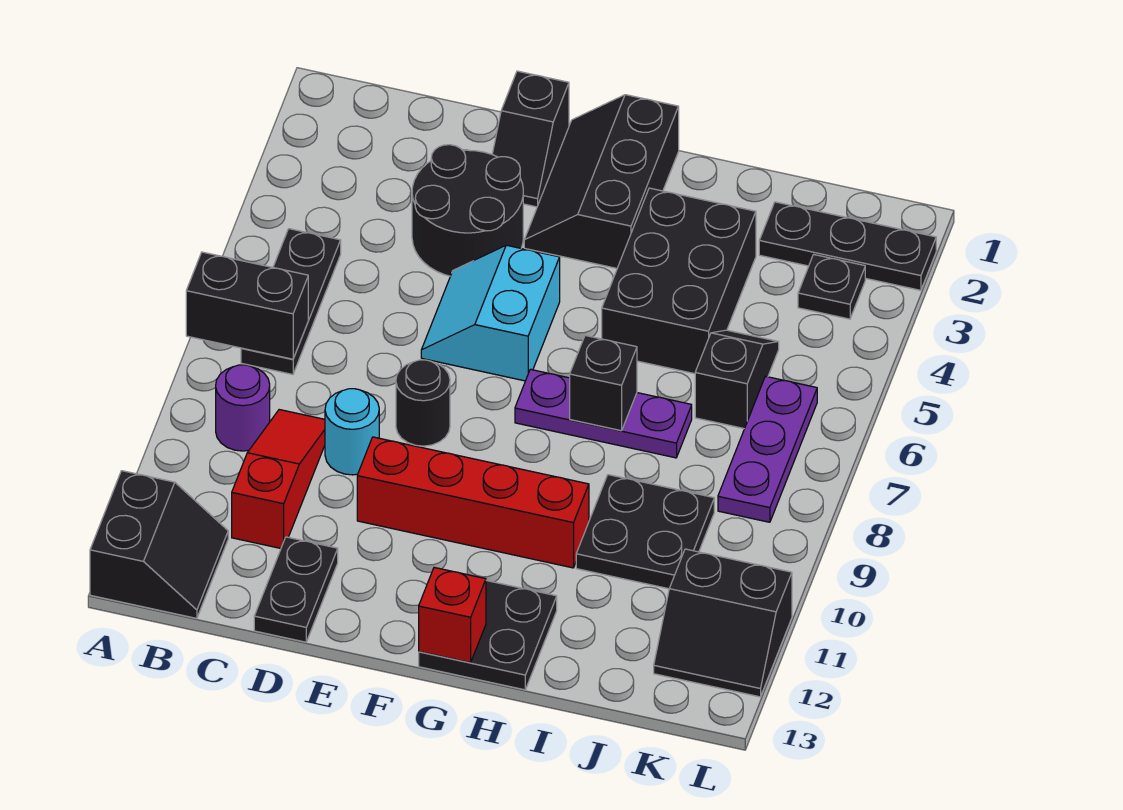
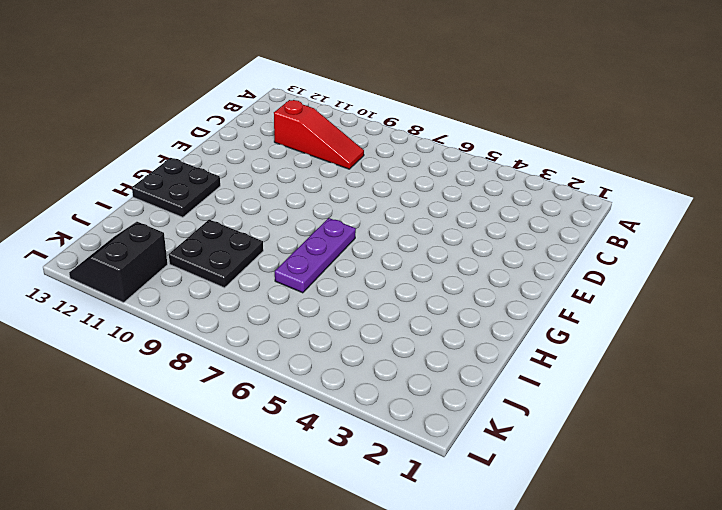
none -> black slope A12:B13 level 1 top A
none -> black plate B5:B7 level 1
none -> purple round brick B9 level 1

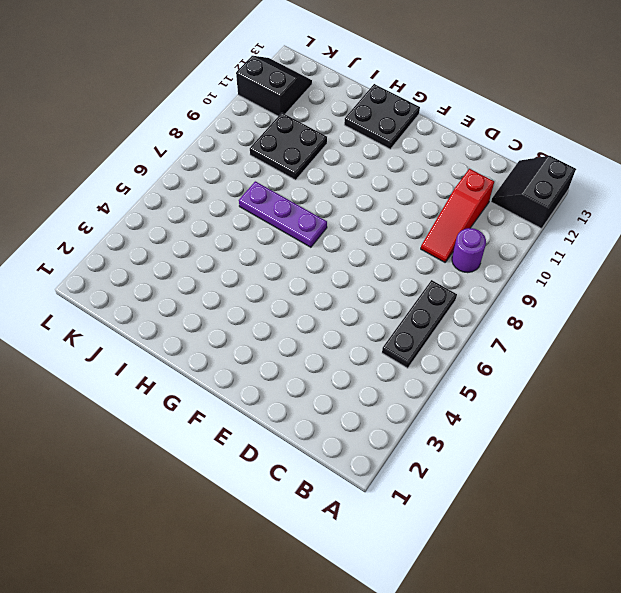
none -> black round brick D3:E4 level 1
none -> cyan round brick D9 level 1
none -> black plate D12:D13 level 1

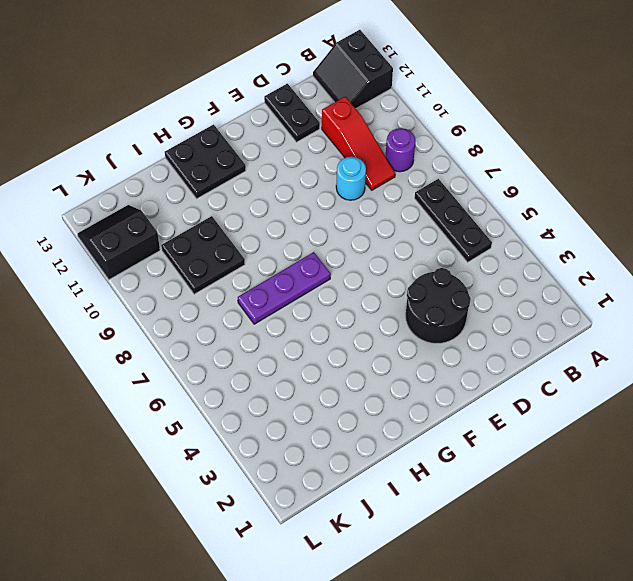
none -> black slope E1:E2 level 1 top 1
none -> cyan slope E5:F6 level 1 top F
none -> black round brick E8 level 1

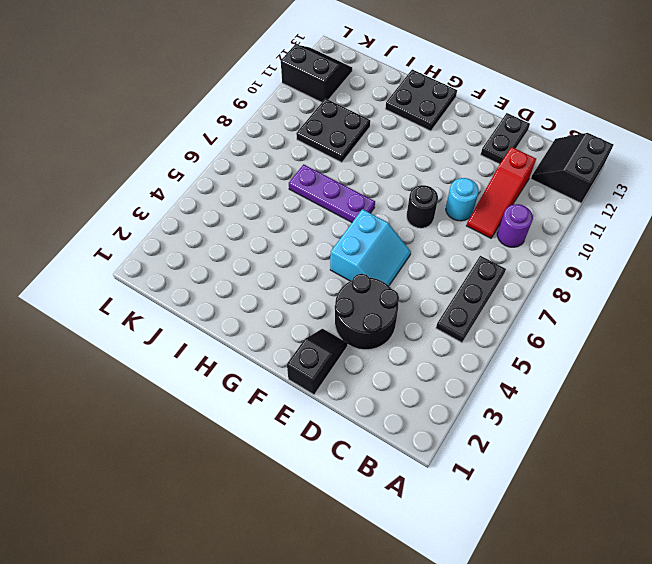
none -> red brick E10:H10 level 1
none -> black slope F1:G3 level 1 top G
none -> black brick H3:I5 level 1

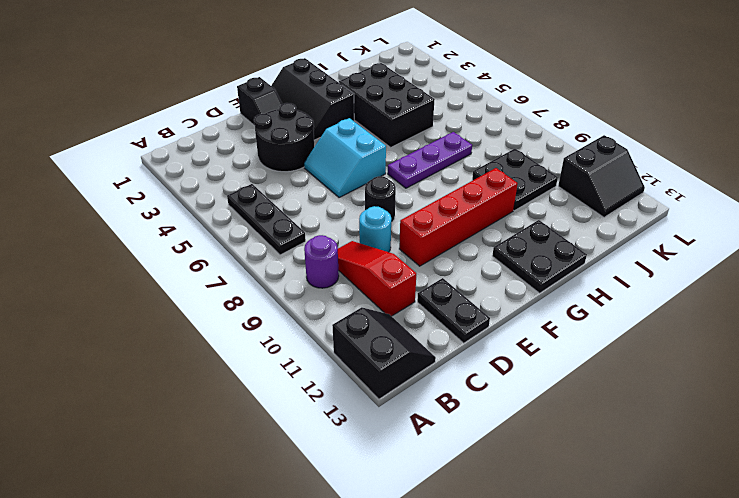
none -> black plate J2:L2 level 1
none -> black slope J5:J6 level 1 top 6
none -> black plate K3 level 1

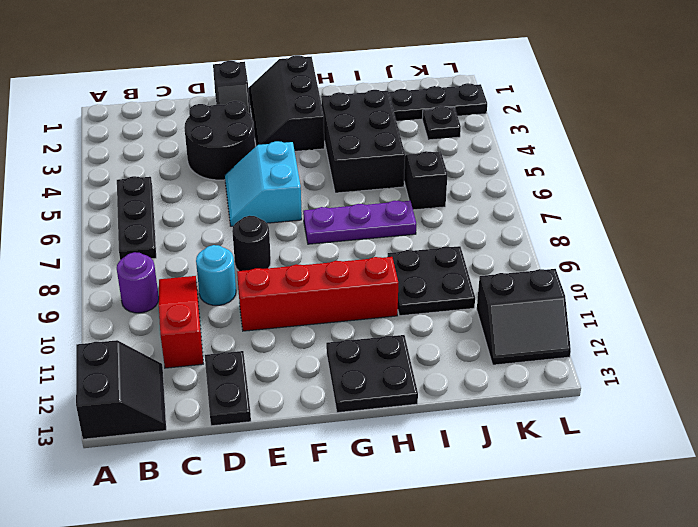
none -> purple plate K6:K8 level 1
none -> black brick A7:B7 level 2
none -> red brick G13 level 2

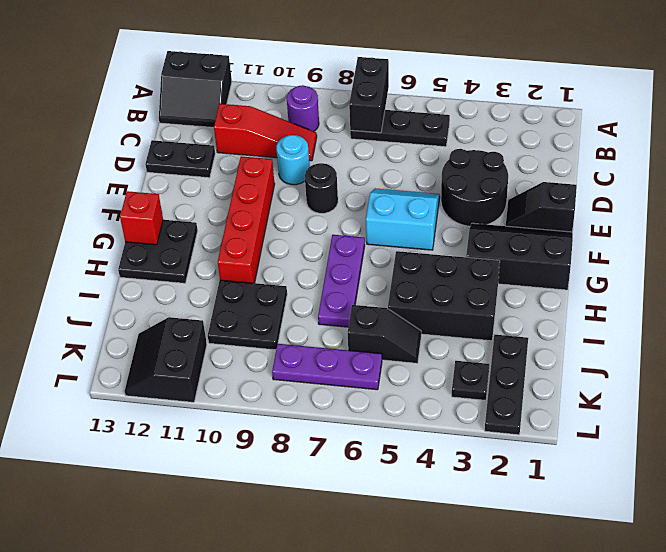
none -> black brick H7 level 2

